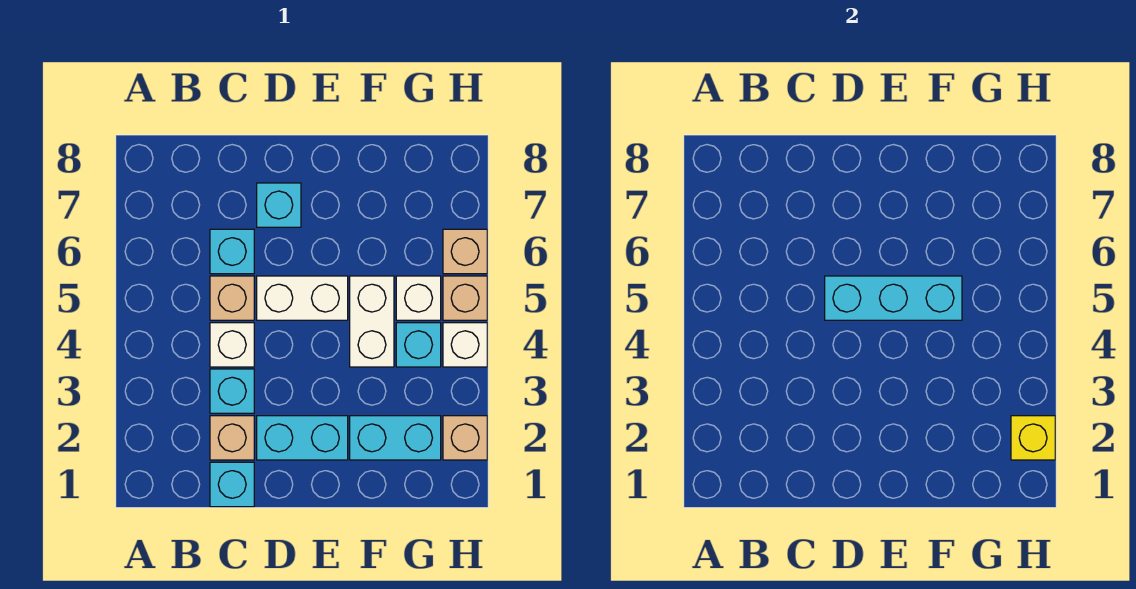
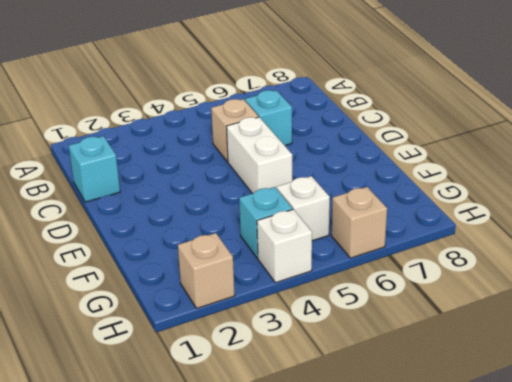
none -> tan brick C2 level 1
none -> cyan brick C3 level 1
none -> white brick C4 level 1

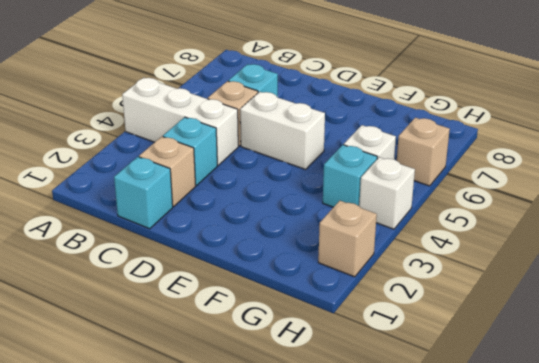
white brick A4:C4 level 1 -> white brick C4 level 1
none -> cyan brick D2:E2 level 1
none -> cyan brick D7 level 1
none -> cyan brick F2:G2 level 1

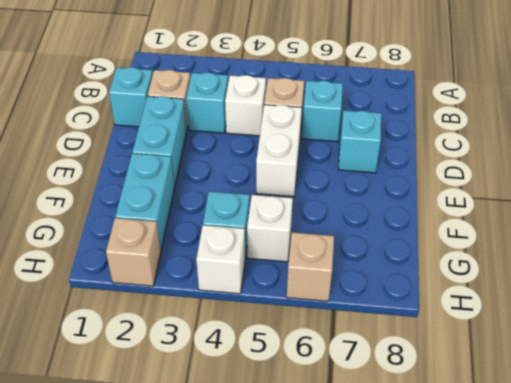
none -> white brick F4:F5 level 1
none -> tan brick H5 level 1
none -> cyan brick D5:F5 level 2

